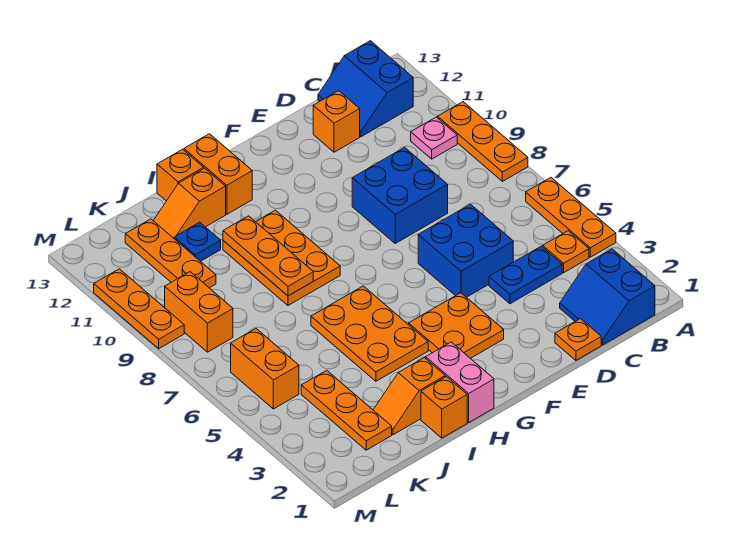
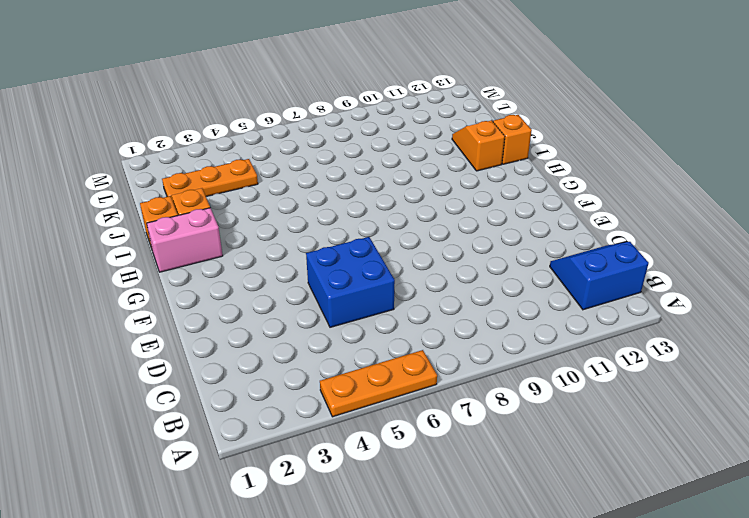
none -> orange plate A8:A10 level 1
none -> blue slope B1:C2 level 1 top B
none -> orange plate B4 level 1

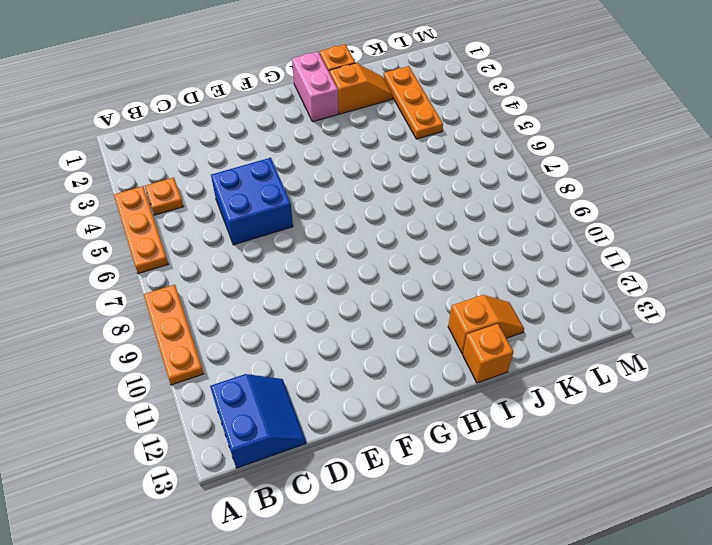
none -> blue slope B1:C2 level 1 top B
none -> pink plate B10 level 1
none -> blue plate C4:D4 level 1

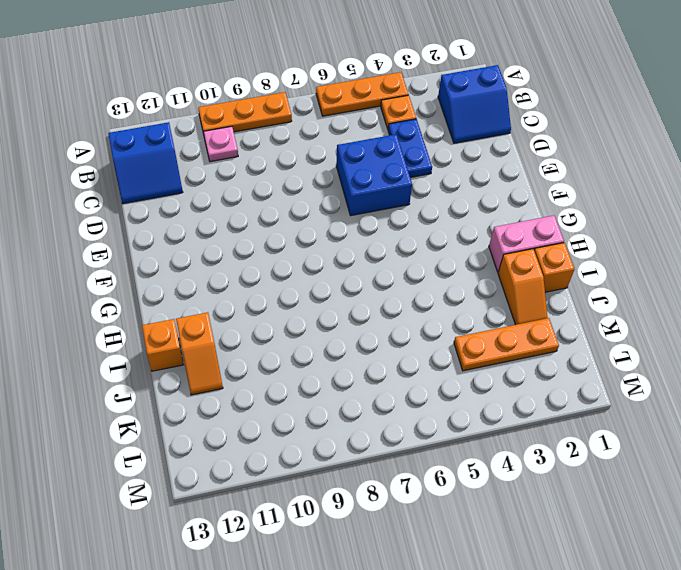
none -> orange plate D1 level 1
none -> blue brick D8:E9 level 1
none -> orange brick D12 level 1

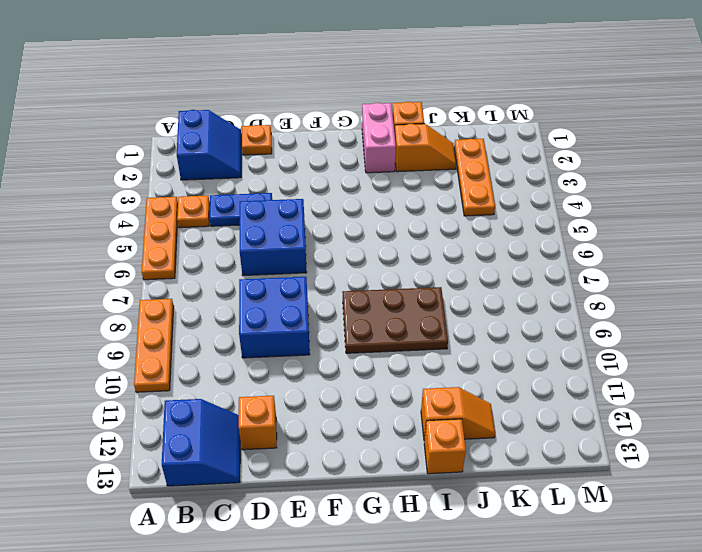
brown plate G8:I9 level 1 -> orange plate H8:I10 level 1
none -> pink plate B10 level 1
none -> orange plate F3:G4 level 1
none -> orange plate H4:I6 level 1

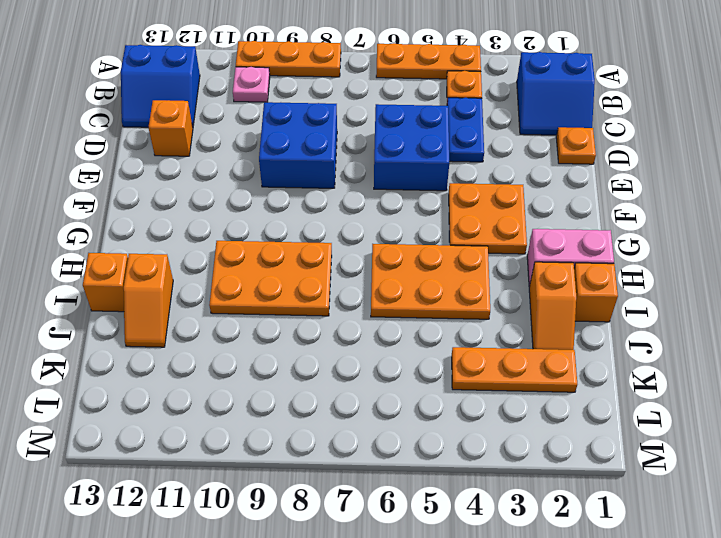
none -> orange brick H12:H13 level 1
none -> blue plate J11 level 1
none -> orange plate K10:K12 level 1

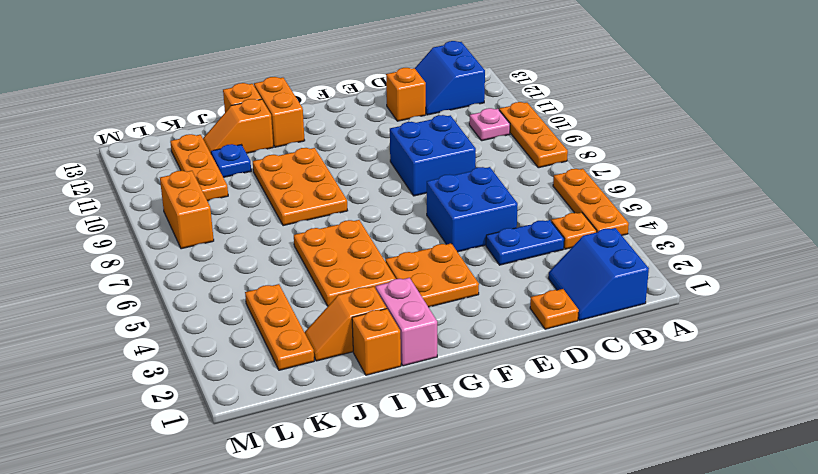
none -> orange brick L5:L6 level 1
none -> orange plate M9:M11 level 1
none -> orange plate I8:I10 level 2

